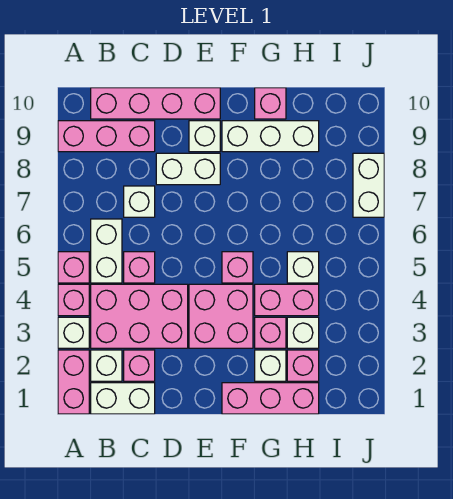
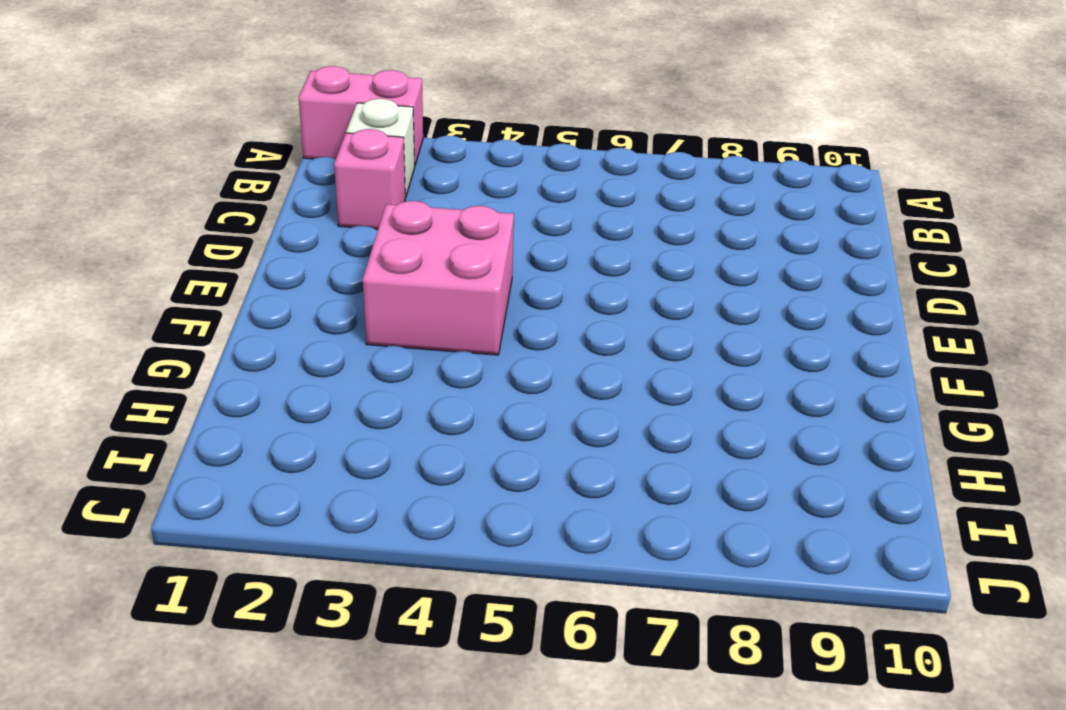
none -> white brick A3 level 1
none -> pink brick A4 level 1
none -> pink brick A5 level 1

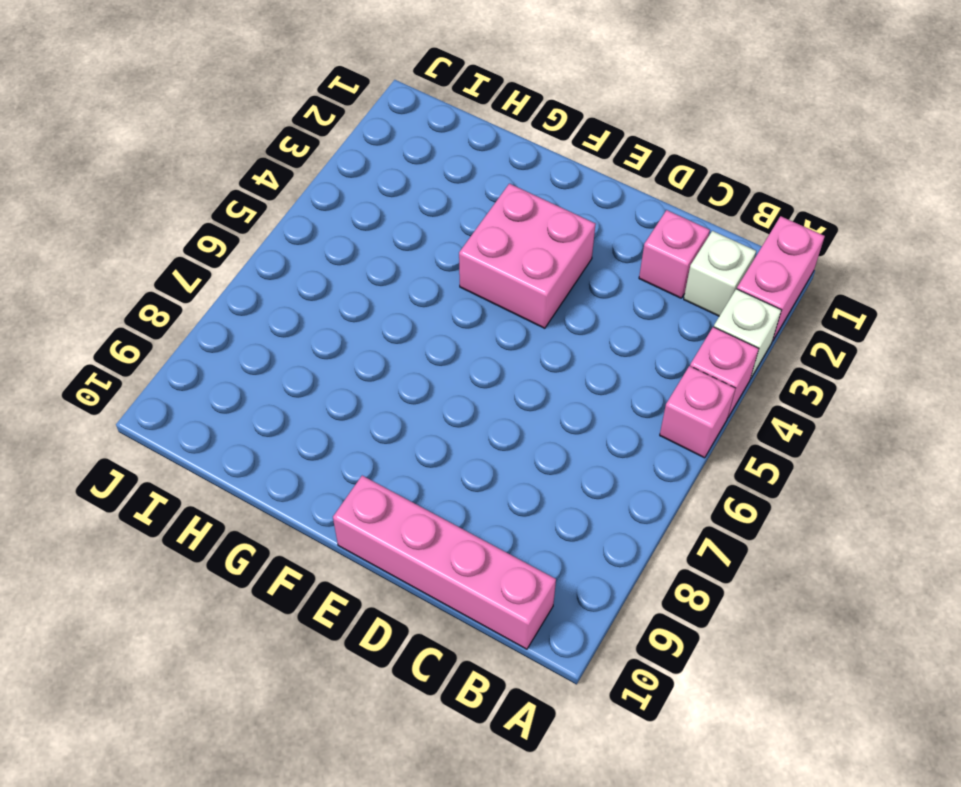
none -> pink brick A9:C9 level 1
none -> white brick B1:C1 level 1
none -> pink brick B3:D4 level 1

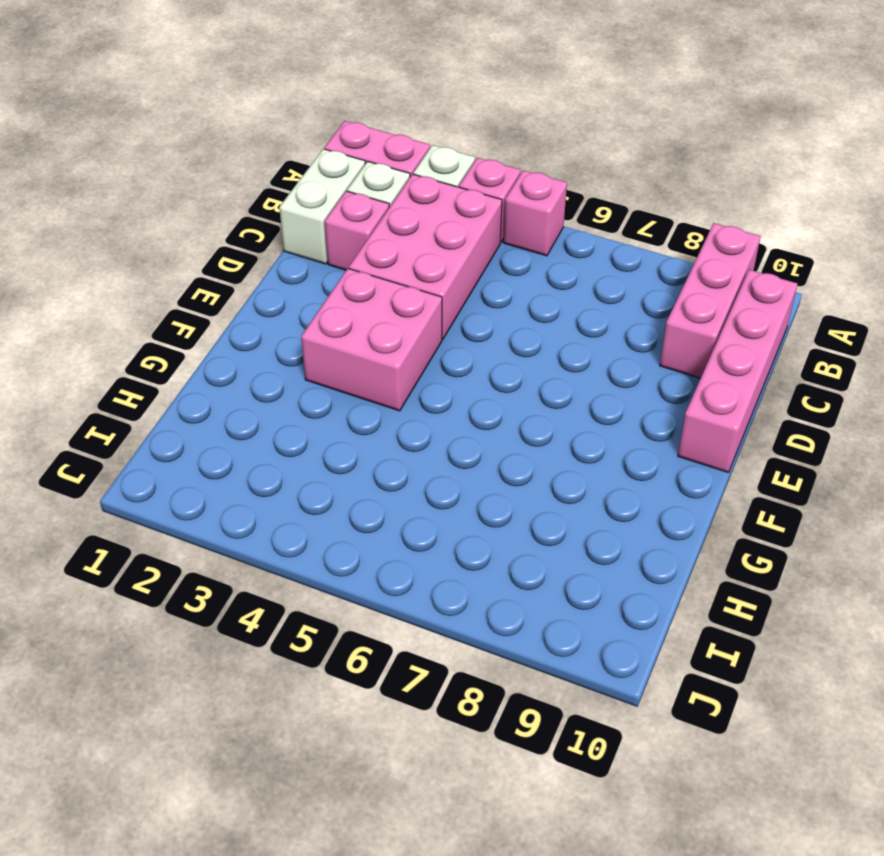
none -> white brick B5:B6 level 1
none -> pink brick C5 level 1
none -> white brick C7 level 1

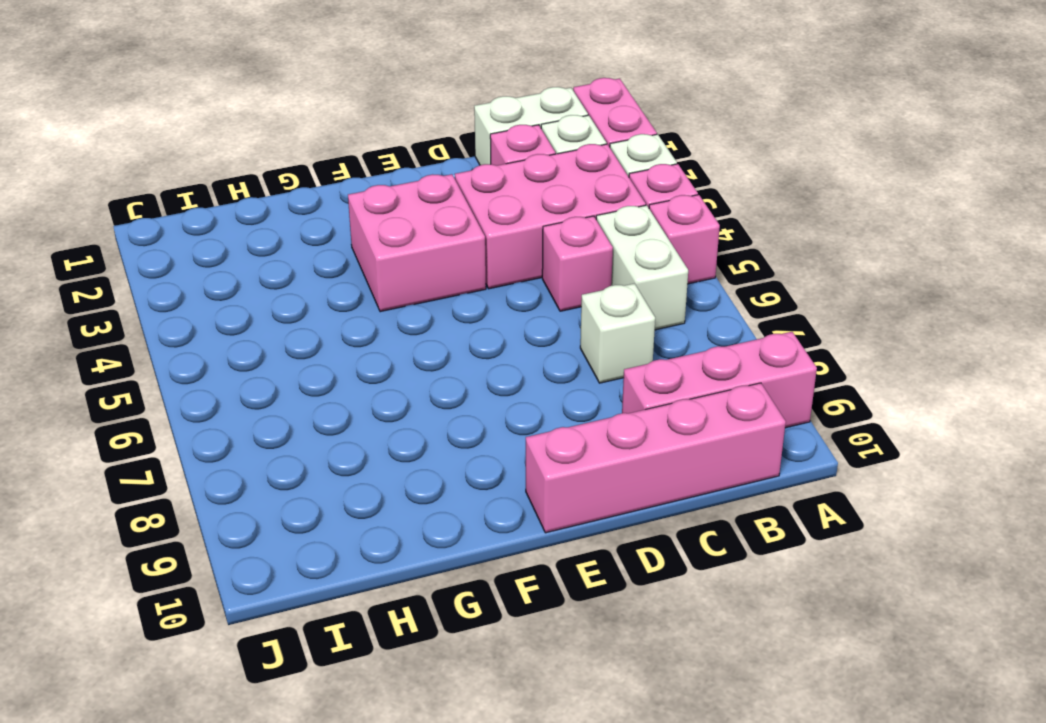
none -> white brick D8:E8 level 1
none -> white brick E9 level 1
none -> pink brick F1:H1 level 1

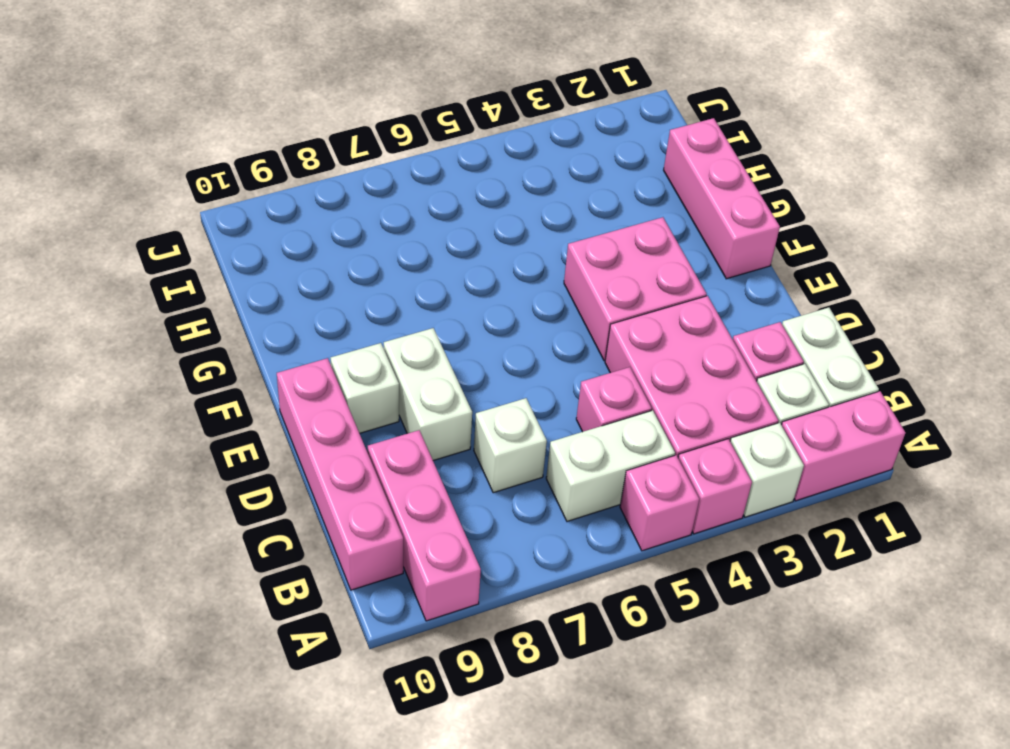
none -> pink brick F5 level 1
none -> white brick F9:H9 level 1
none -> white brick G2 level 1

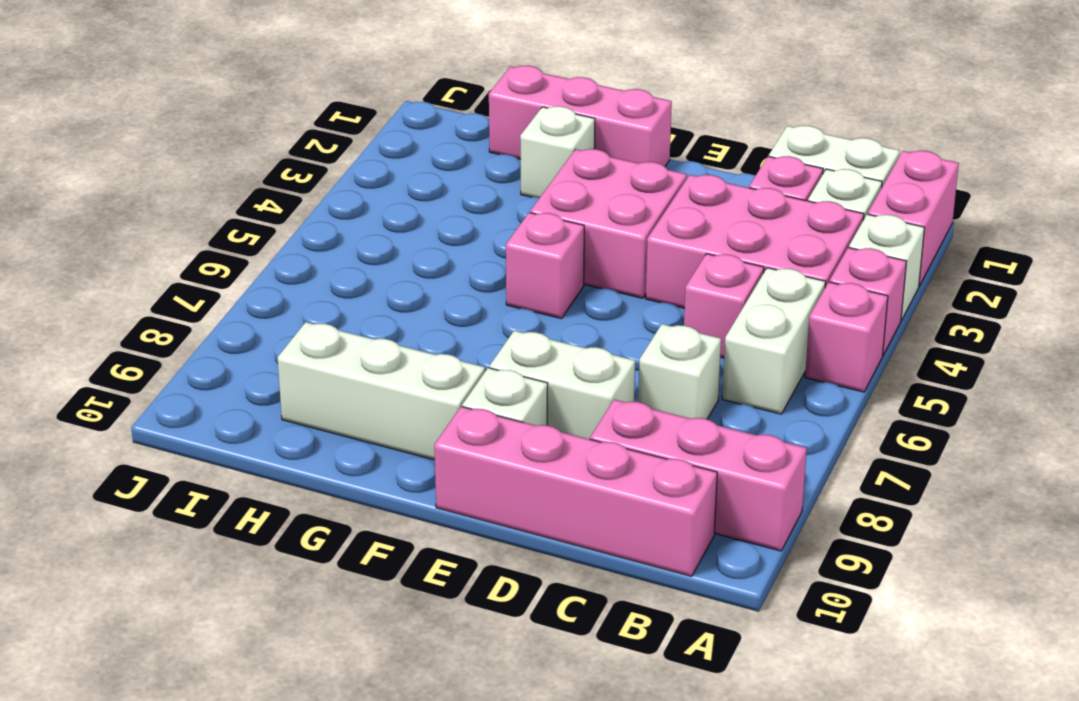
none -> pink brick G3 level 1
none -> pink brick G4:H4 level 1
none -> pink brick G10 level 1

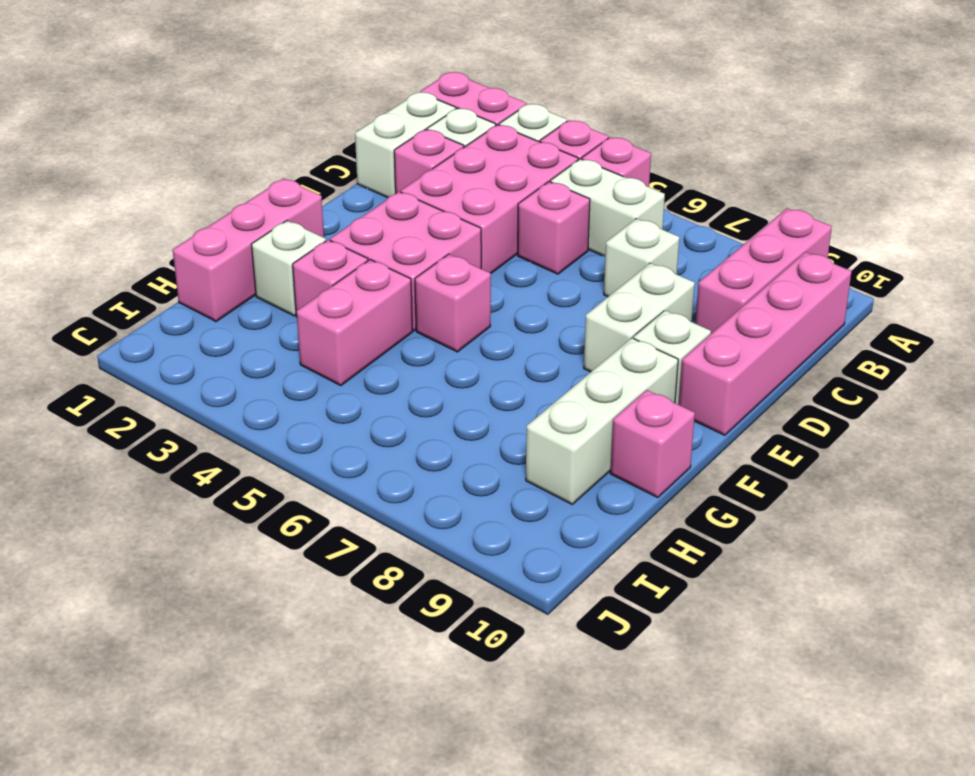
none -> pink brick H2 level 1
none -> white brick H3 level 1
none -> white brick H5 level 1

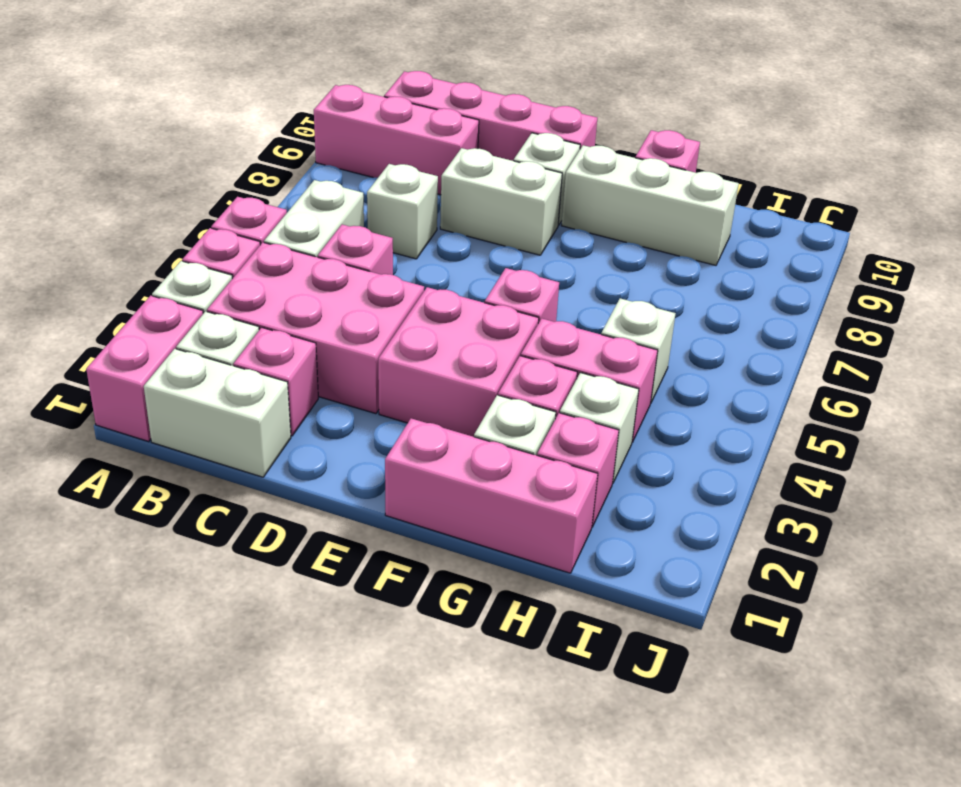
none -> white brick J7:J8 level 1

